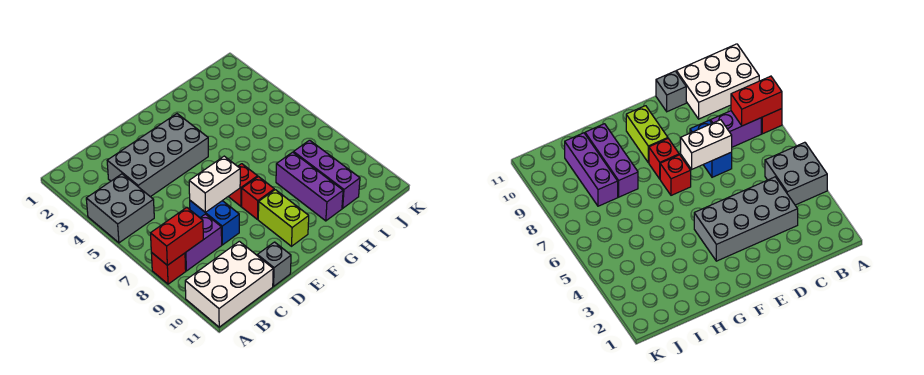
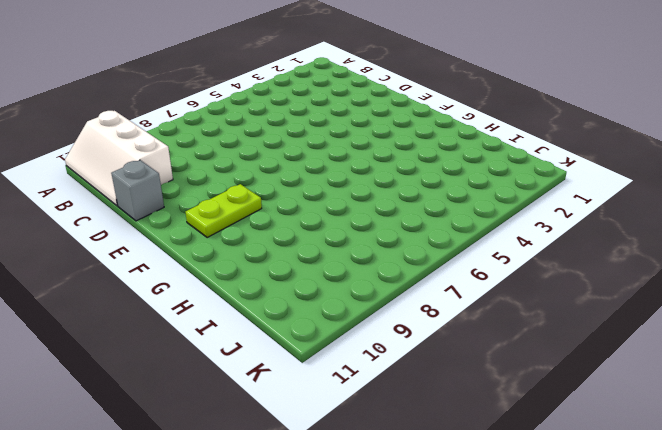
white slope A10:C11 level 1 top 10 -> white brick A10:C11 level 1
lime plate F9:F10 level 1 -> lime brick F9:F10 level 1
none -> grey brick A4:B5 level 1
none -> red brick A8 level 1
none -> purple brick B8:C8 level 1

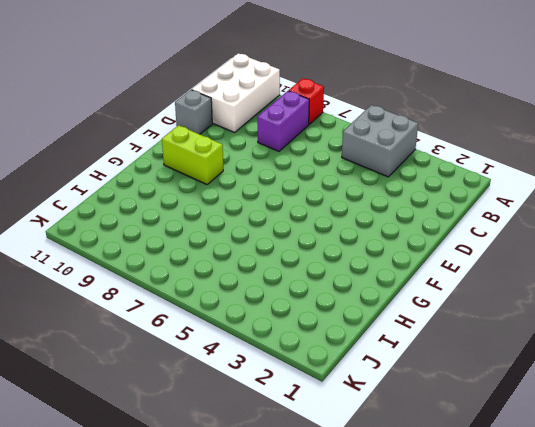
none -> grey brick C3:F4 level 1
none -> blue brick D7:D8 level 1
none -> red brick F7 level 1

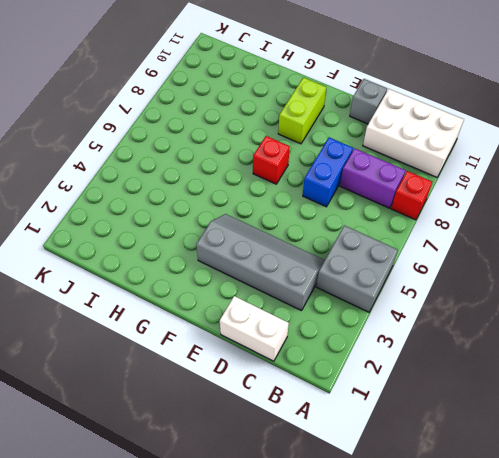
white brick C1:D1 level 1 -> white brick D7:E7 level 2
grey slope C3:F4 level 1 top 3 -> grey brick C3:F4 level 1
none -> red brick F8 level 1
none -> purple brick H8:H10 level 1
none -> purple brick I8:I10 level 1

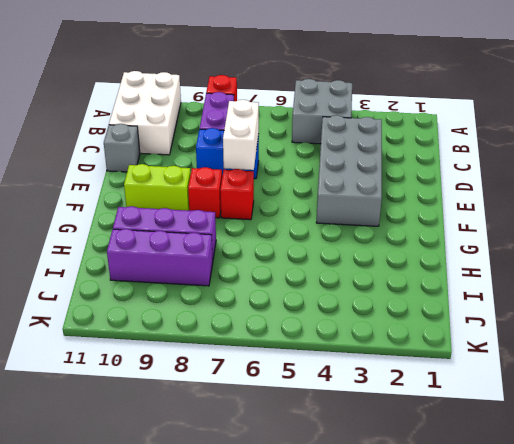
none -> red brick A8:B8 level 2

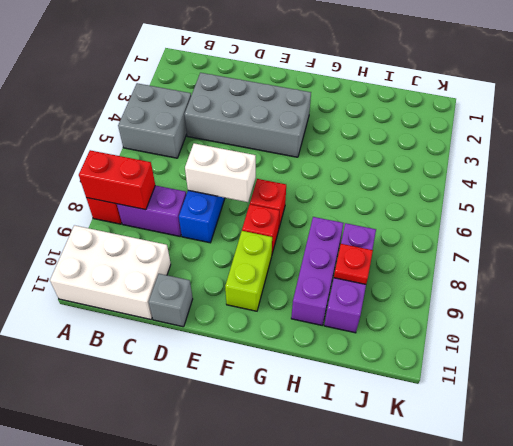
red plate I9 level 2 -> none

